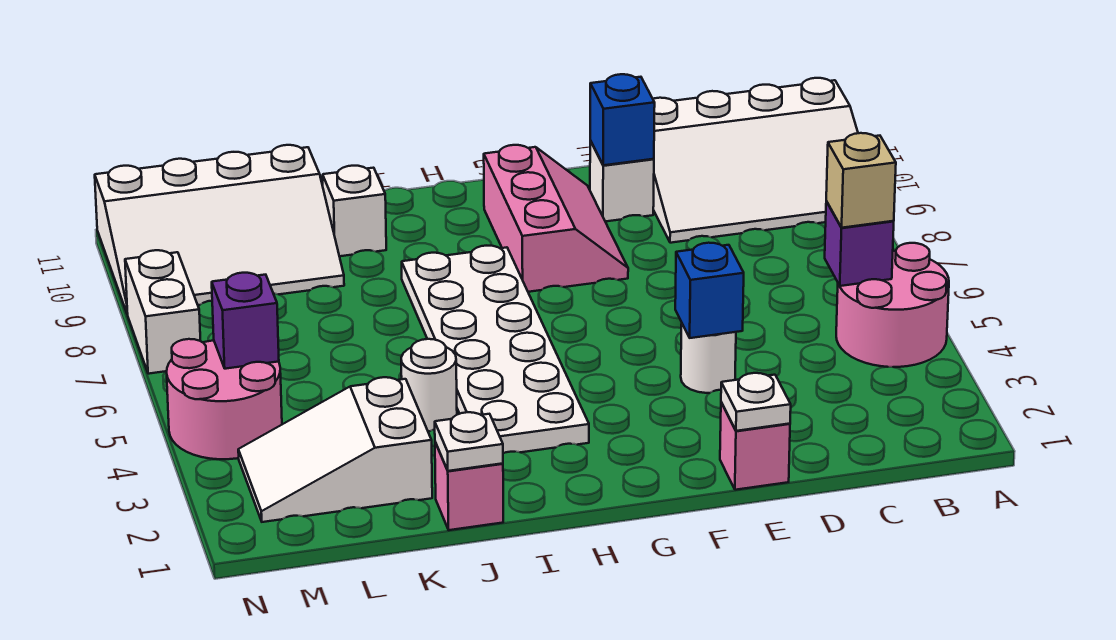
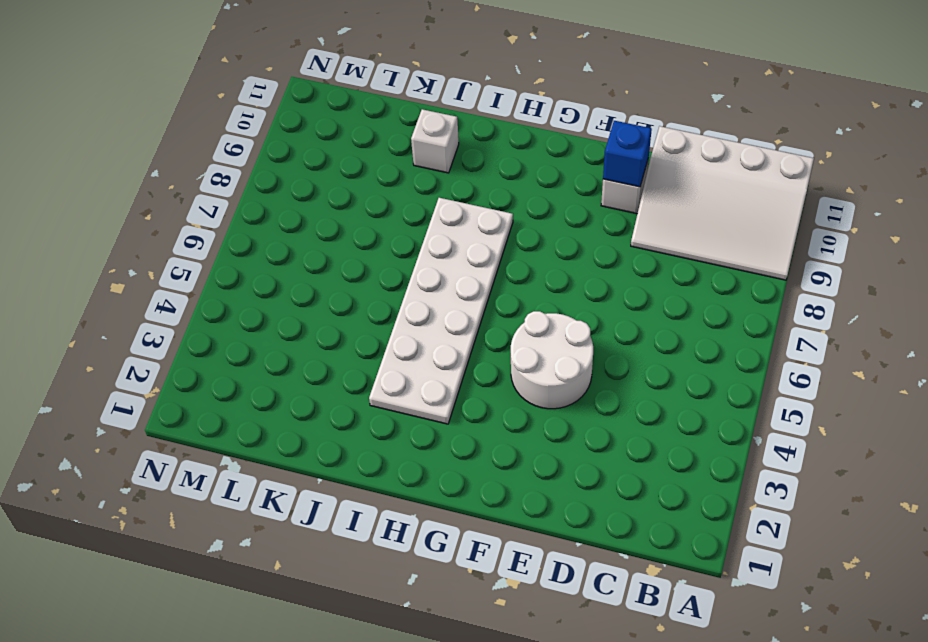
white round brick E4:F5 level 1 -> white round brick E4 level 1
none -> pink round brick A4:B5 level 1
none -> pink brick E1 level 1
none -> pink slope F8:G10 level 1 top G

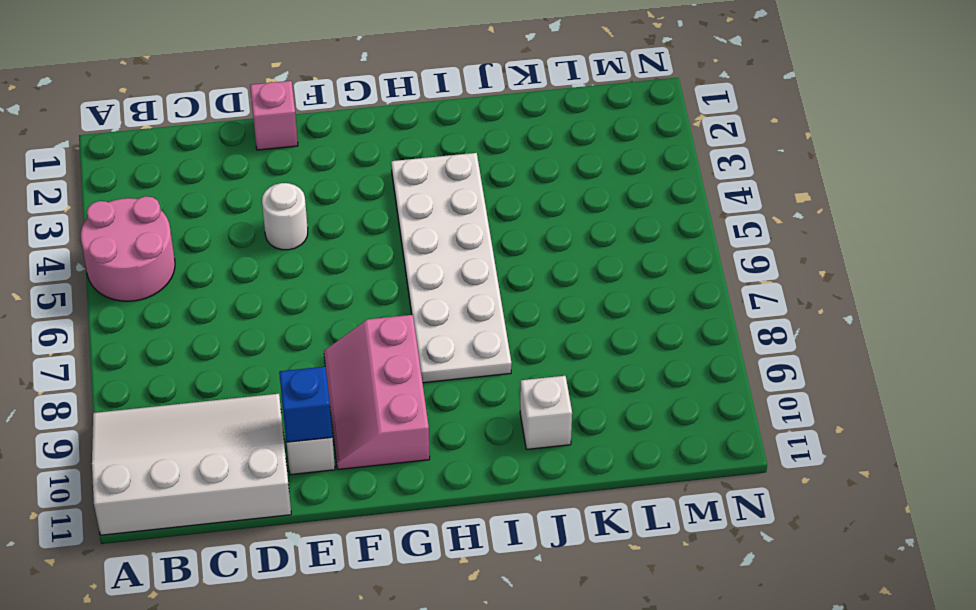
none -> pink brick J1 level 1
none -> white round brick J4 level 1
none -> white slope K2:M3 level 1 top K

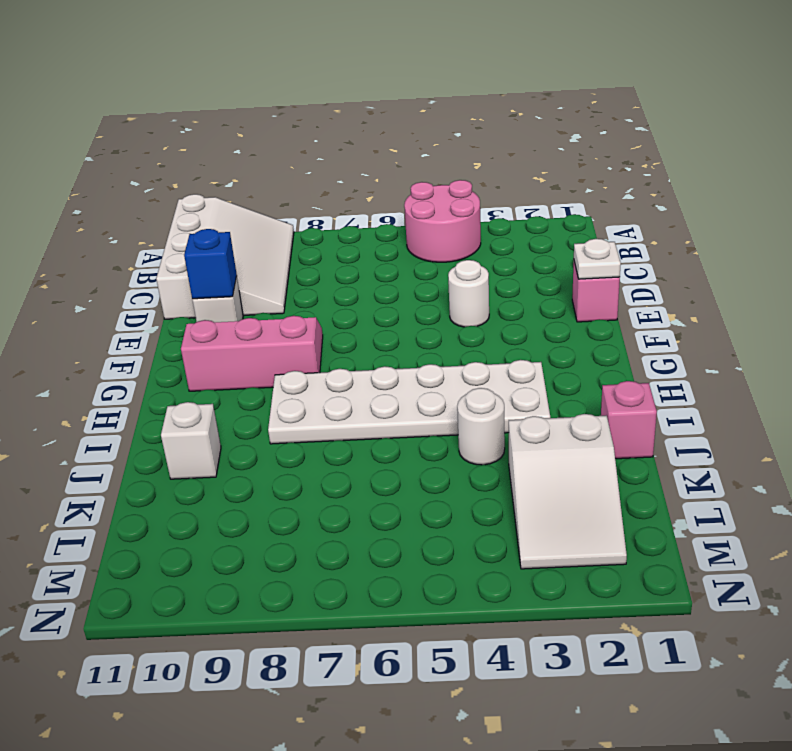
none -> white slope K9:N11 level 1 top 11
none -> pink round brick M4:N5 level 1
none -> white brick N7:N8 level 1

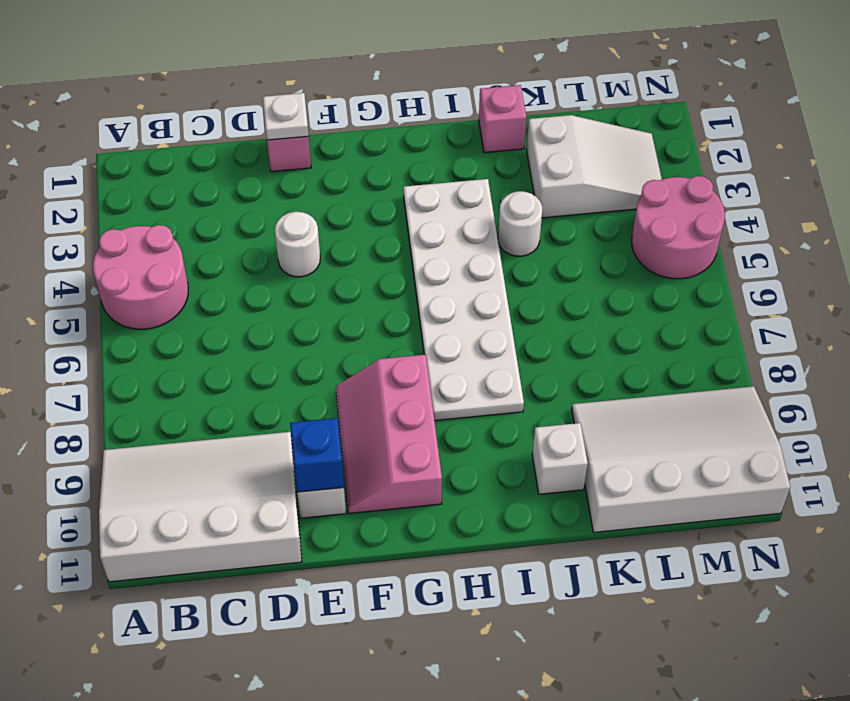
none -> white brick N7:N8 level 1
none -> purple brick B5 level 2
none -> blue brick E4 level 2

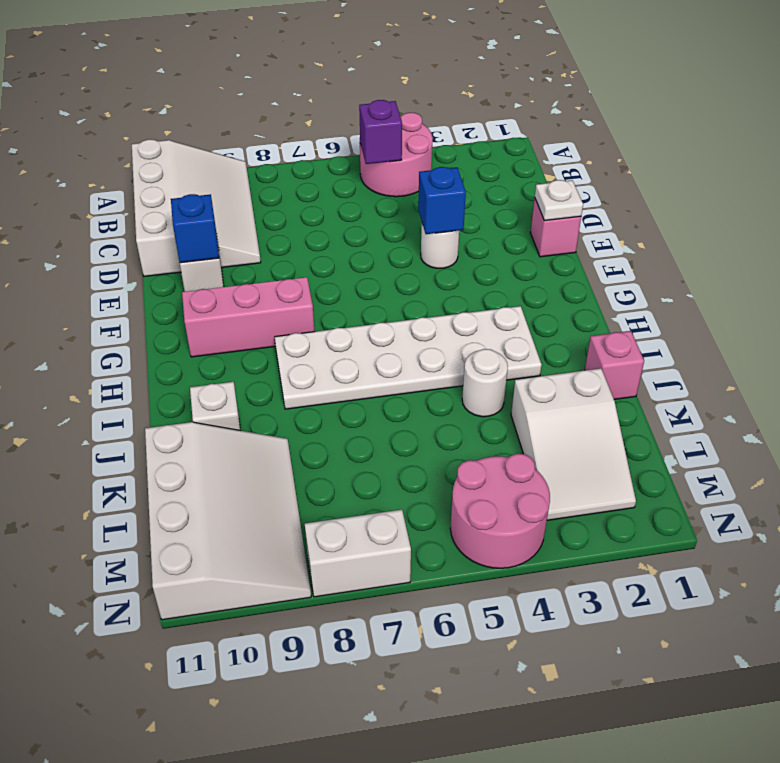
none -> white plate J1 level 2
none -> purple brick M5 level 2
none -> tan brick B5 level 3

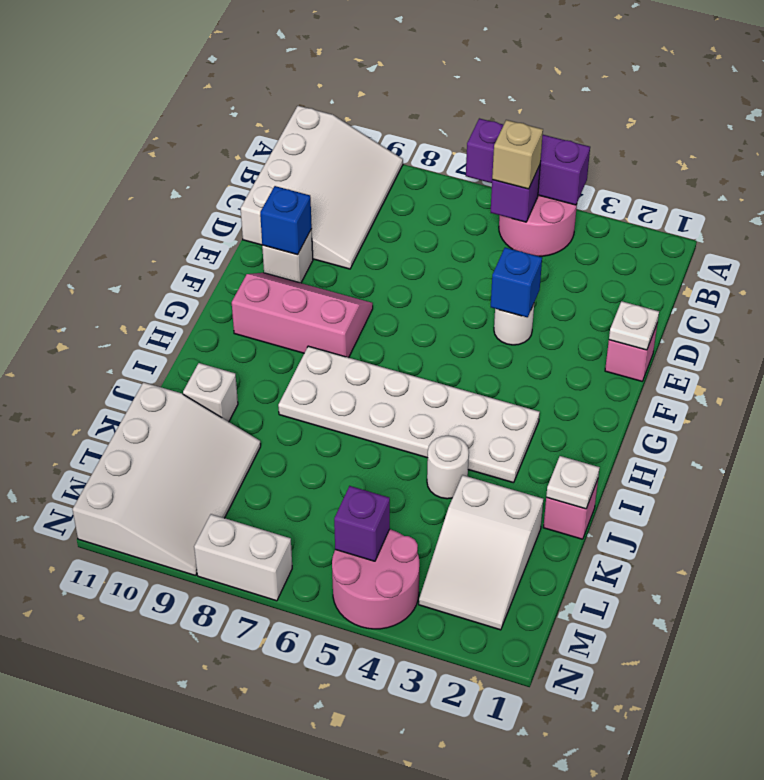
purple brick A4:A6 level 2 -> none

